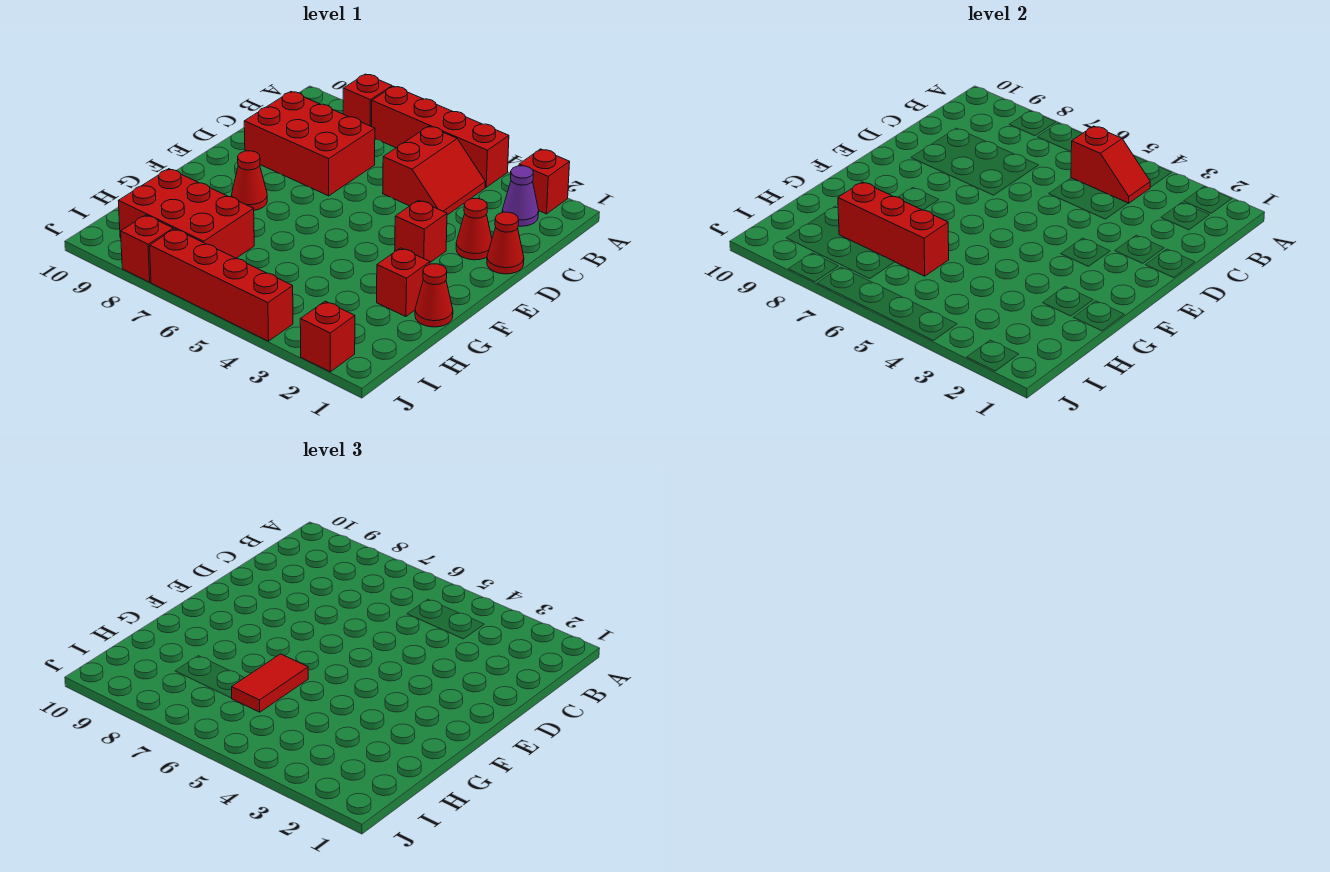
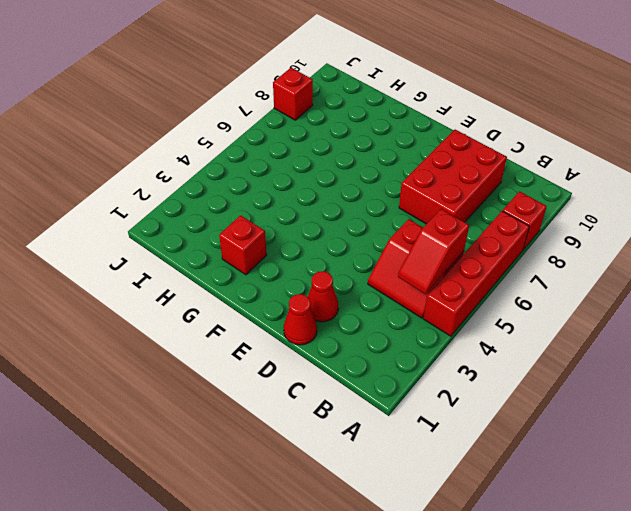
none -> red brick A2 level 1
none -> purple cone B2 level 1
none -> red brick E3 level 1

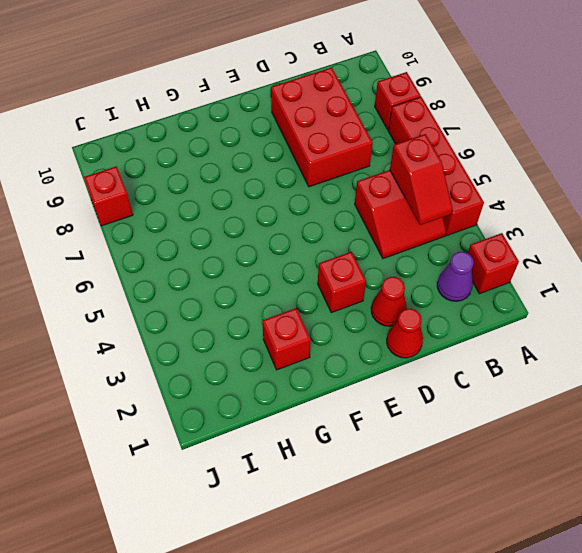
none -> red cone F8 level 1
none -> red cone G1 level 1
none -> red brick H7:I9 level 1

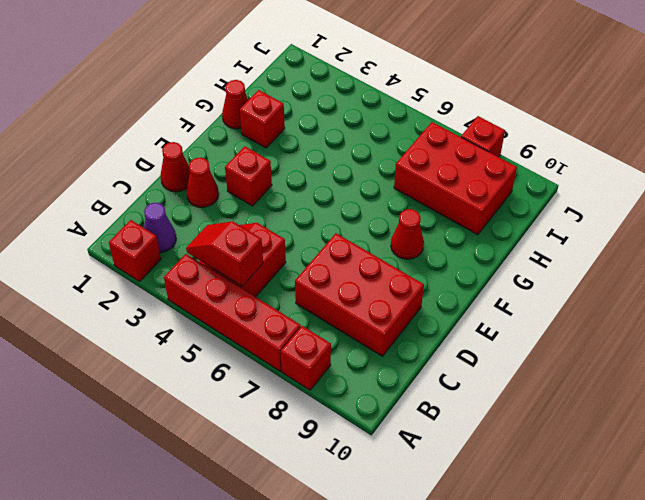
none -> red brick J2 level 1
none -> red brick J4:J7 level 1
none -> red brick H6:H8 level 2

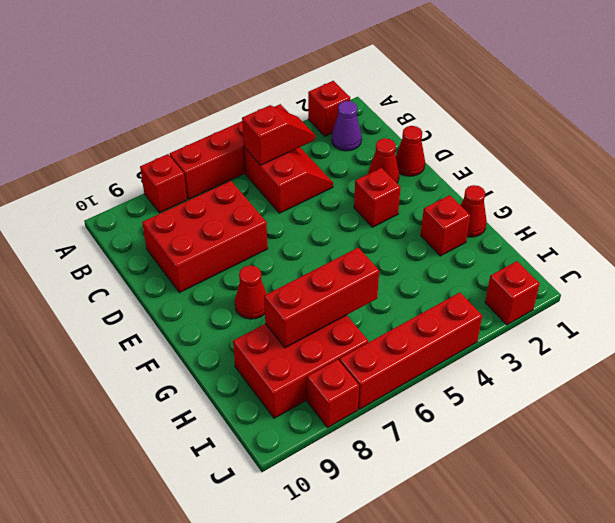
none -> red tile G6:H6 level 3

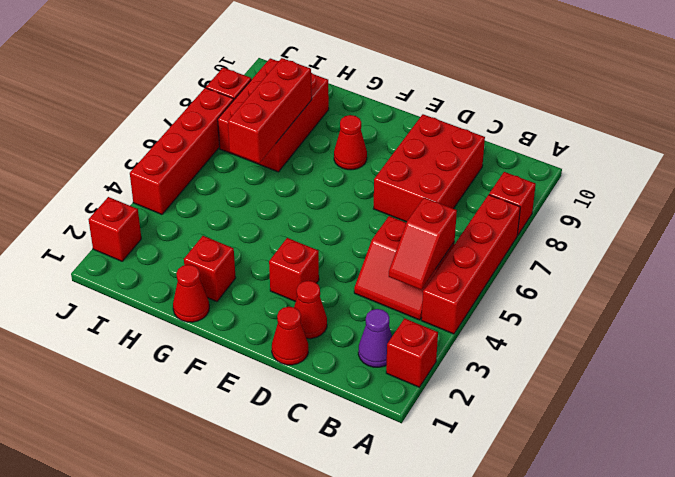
none -> red tile G6:H6 level 3

